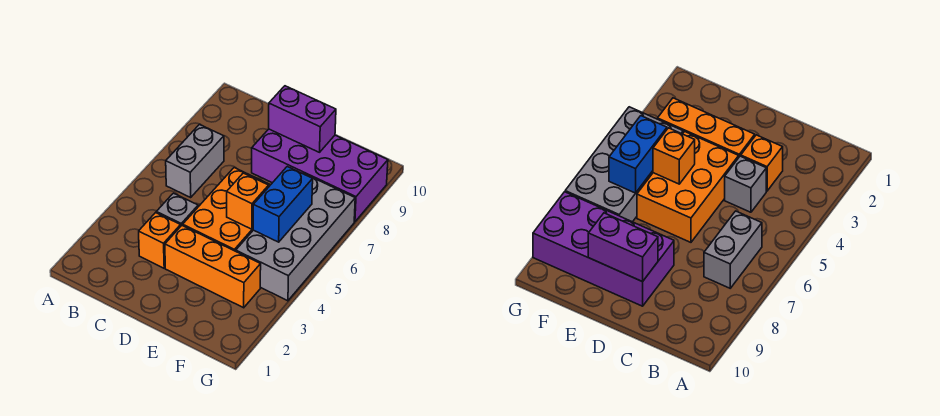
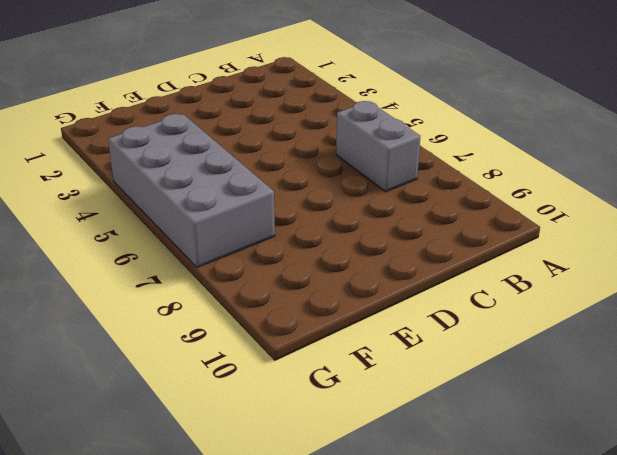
none -> orange brick C3 level 1
none -> grey brick C4 level 1

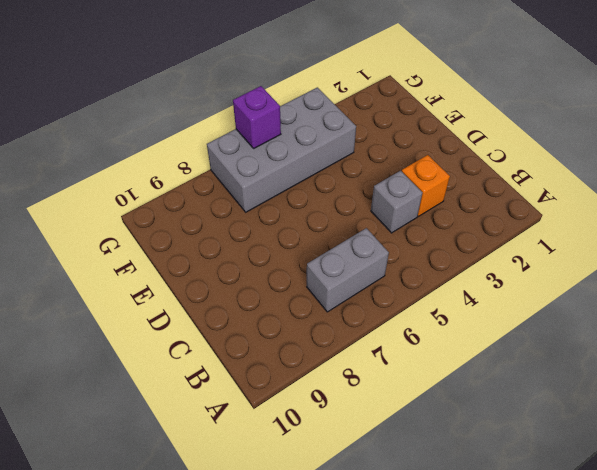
purple brick G6 level 2 -> none
none -> orange brick D3:F3 level 1
none -> orange brick D4:E6 level 1

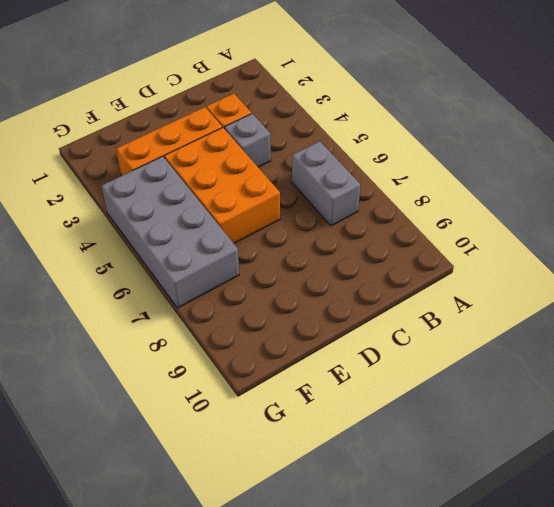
none -> purple brick D8:G9 level 1
none -> purple brick D9:E9 level 2

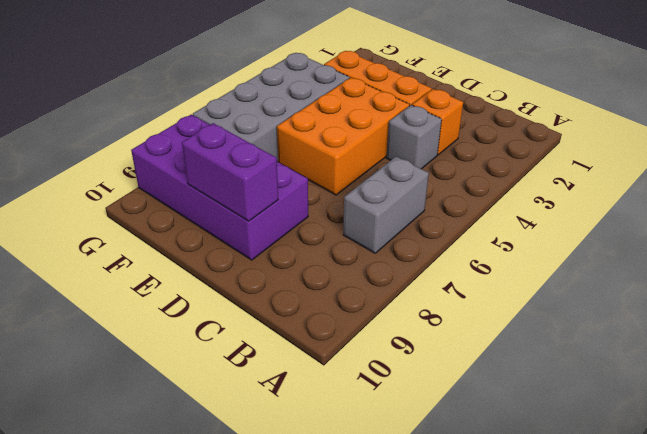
none -> orange brick E5 level 2
none -> blue brick F5:F6 level 2

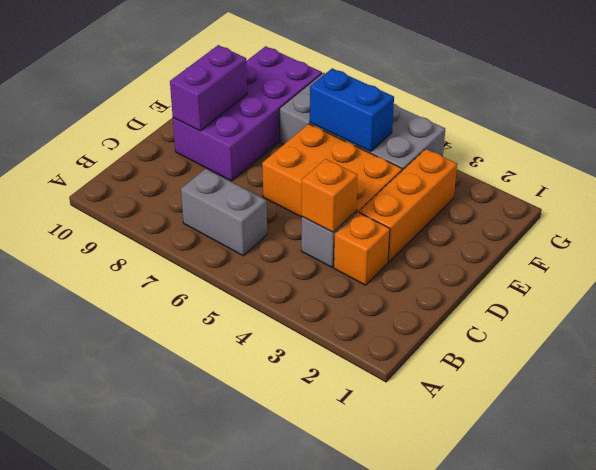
orange brick C4 level 2 -> orange brick E5 level 2

